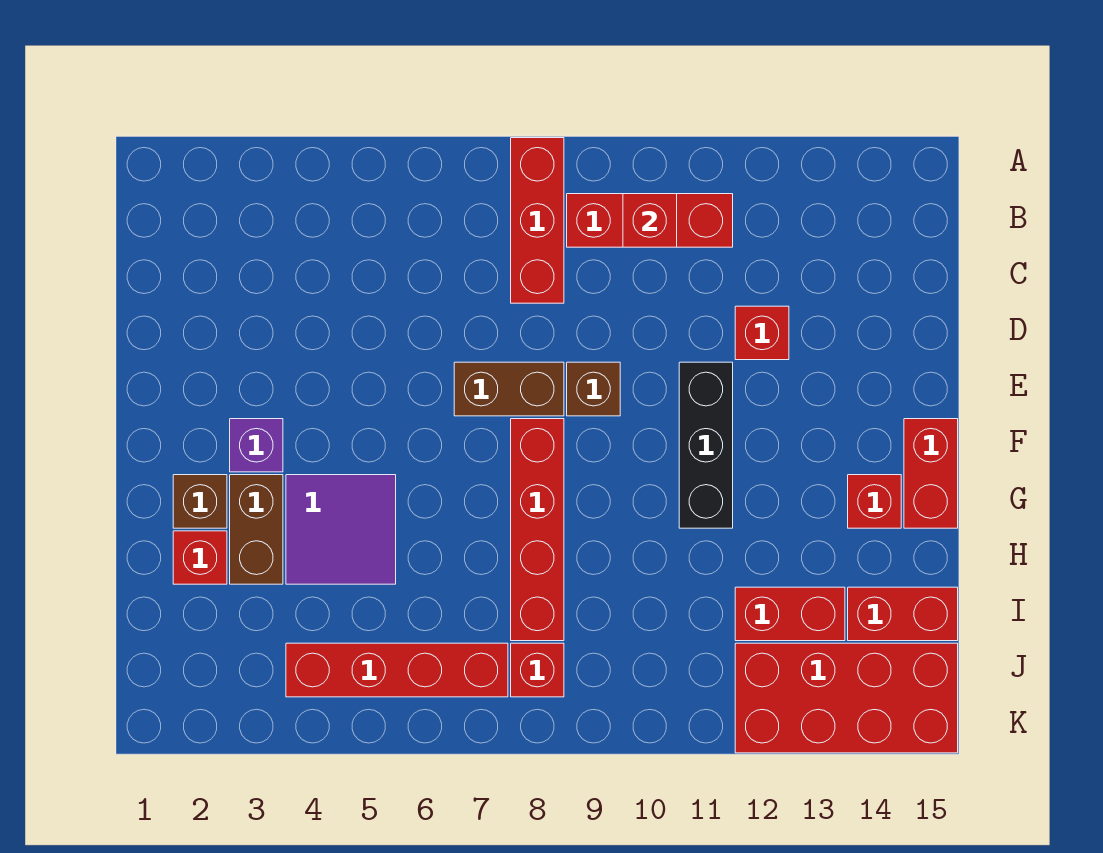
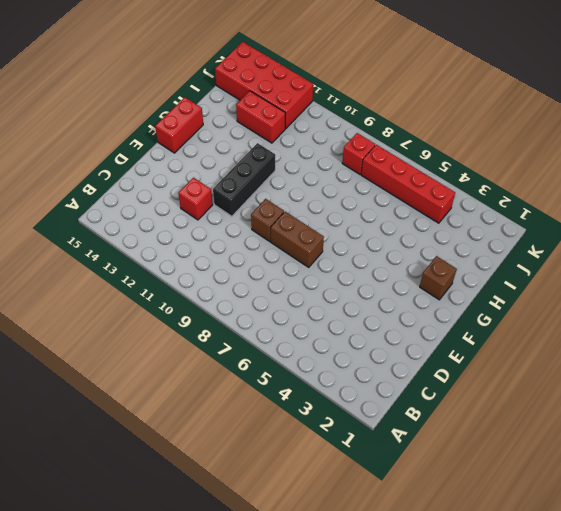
none -> red brick A8:C8 level 1
none -> red brick B9:B11 level 1
none -> purple brick F3 level 1

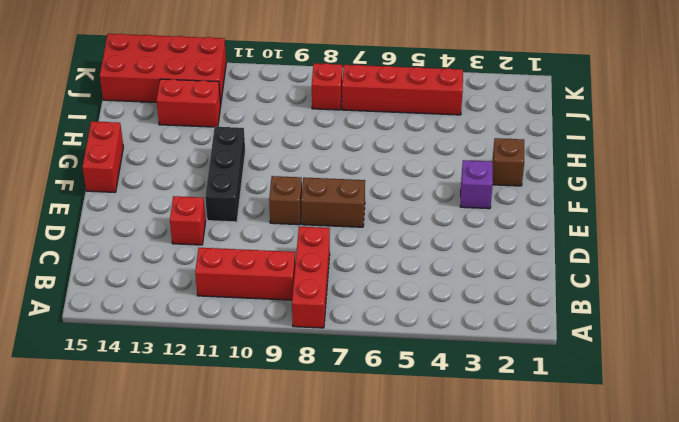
none -> red brick F8:I8 level 1
none -> brown brick G3:H3 level 1
none -> purple tile G4:H5 level 1

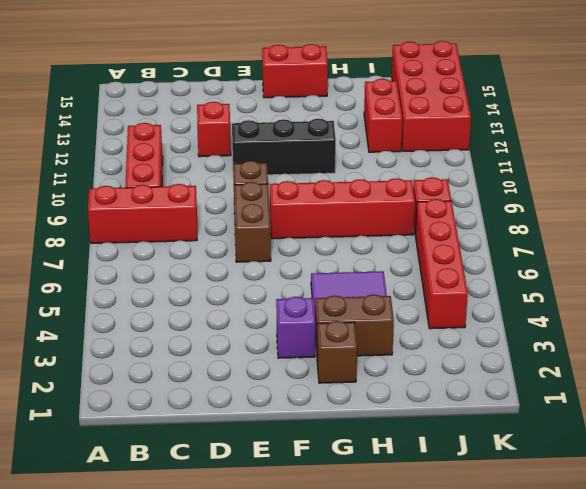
none -> red brick G14 level 1
none -> red brick H2 level 1
none -> red brick I14:I15 level 1

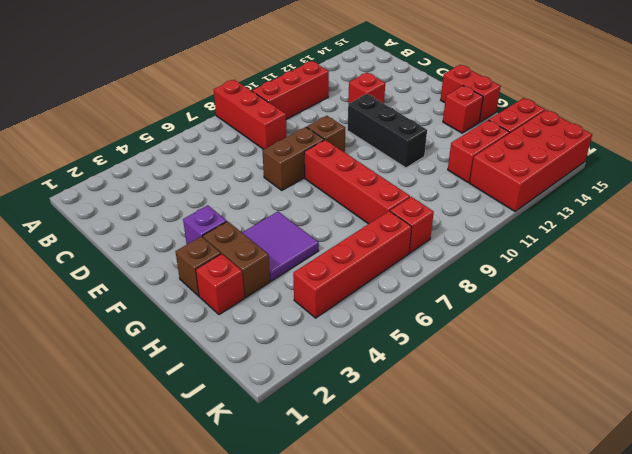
none -> red brick B10 level 2

